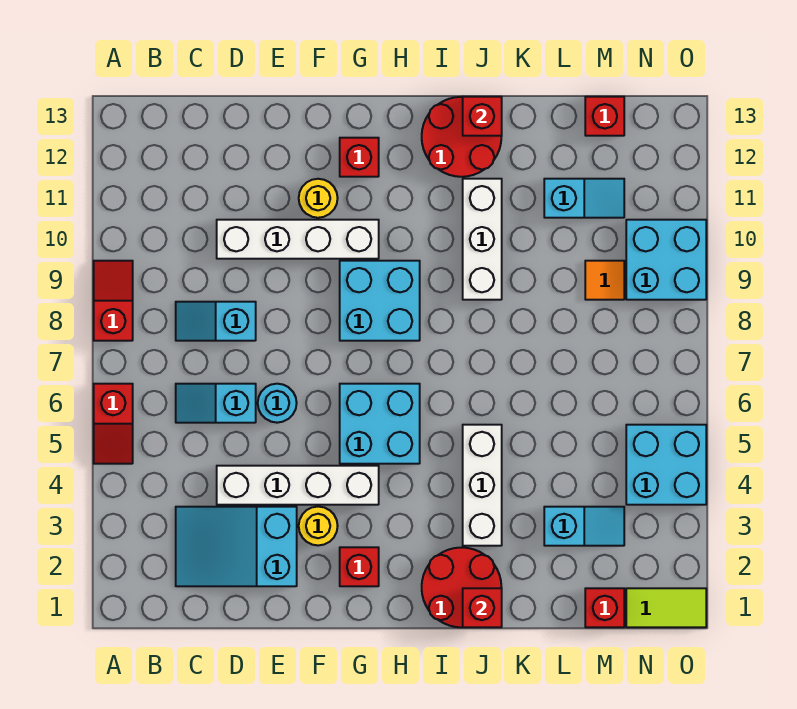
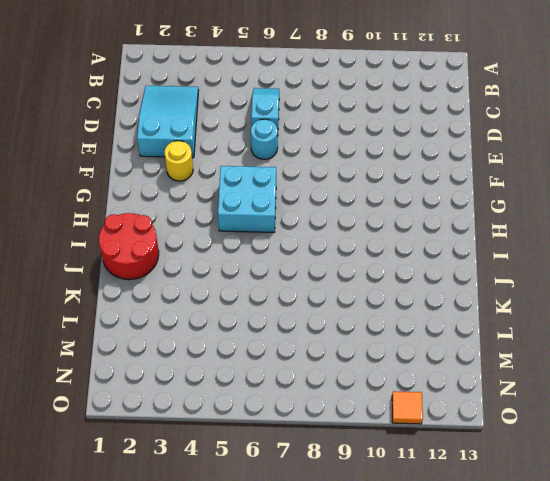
orange tile O11 level 1 -> orange tile M9 level 1
none -> red slope A5:A6 level 1 top 6
none -> red slope A8:A9 level 1 top 8
none -> cyan slope C8:D8 level 1 top D

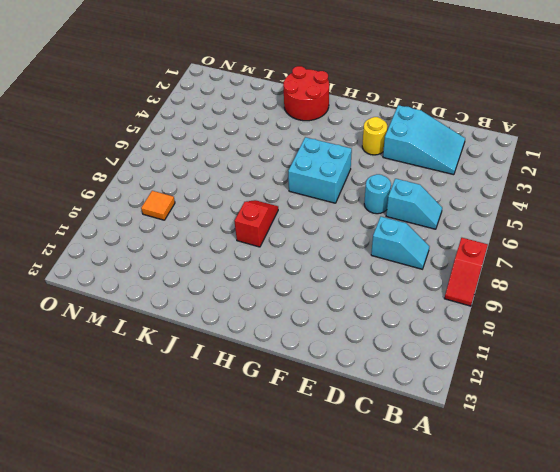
red slope I8:I9 level 1 top 9 -> red slope A5:A6 level 1 top 6
none -> white brick D4:G4 level 1
none -> white brick D10:G10 level 1
none -> yellow round brick F11 level 1

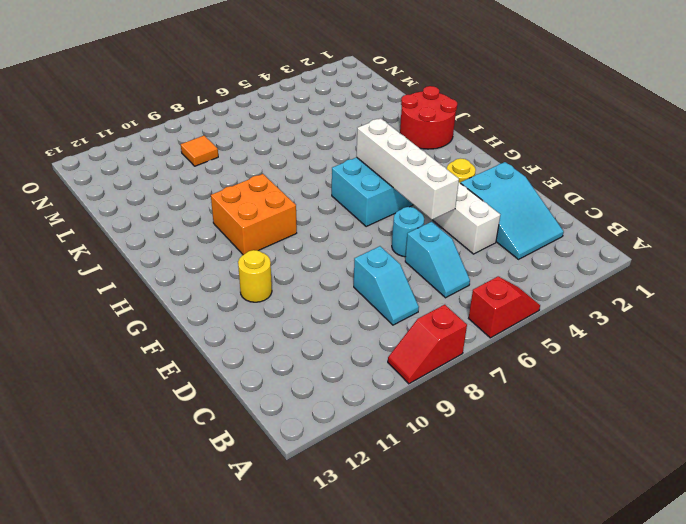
white brick E5:H5 level 2 -> white brick D10:G10 level 1
orange brick H9:I10 level 1 -> cyan brick G8:H9 level 1
none -> red brick G2 level 1
none -> red brick G12 level 1
none -> red round brick I12:J13 level 1

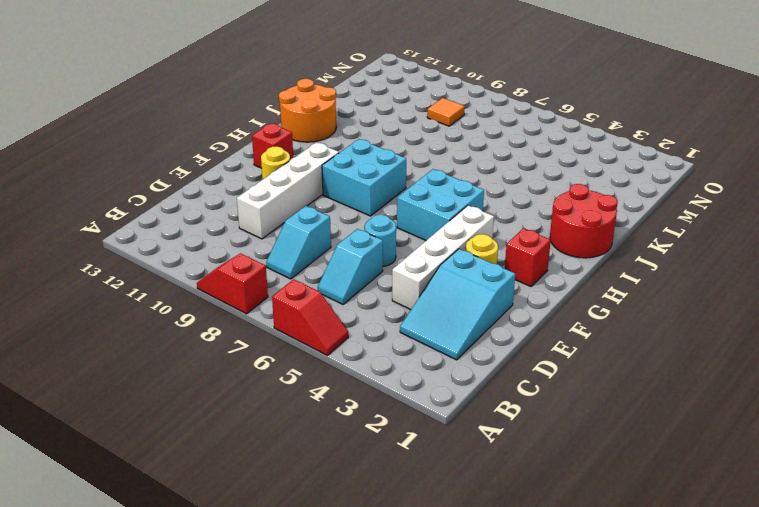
orange round brick I12:J13 level 1 -> red round brick I12:J13 level 1
none -> white brick J3:J5 level 1
none -> white brick J9:J11 level 1
none -> cyan slope L3:M3 level 1 top L

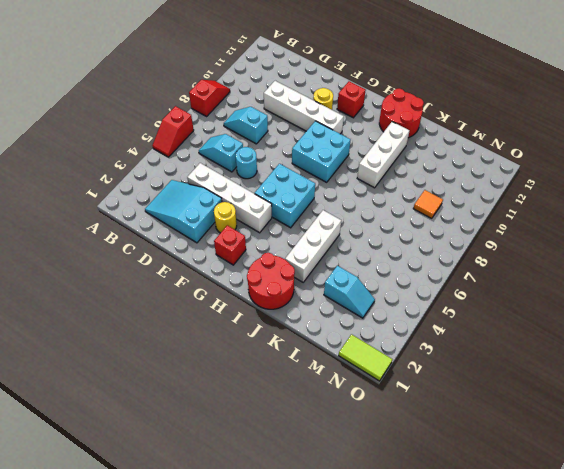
none -> cyan slope L11:M11 level 1 top L
none -> red brick M1 level 1
none -> red brick M13 level 1

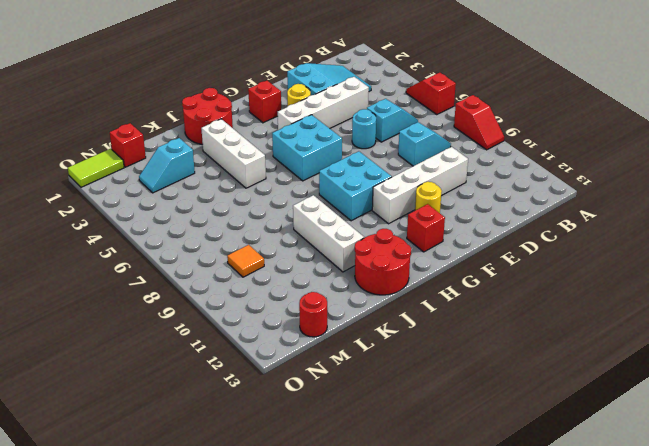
red round brick M13 level 1 -> red brick M13 level 1
none -> cyan slope L11:M11 level 1 top L
none -> cyan brick N4:O5 level 1
none -> cyan brick N9:O10 level 1

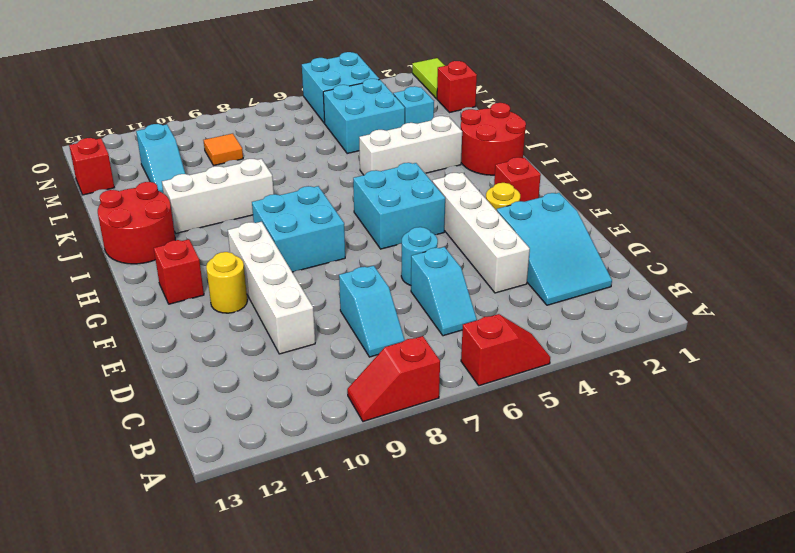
cyan brick L4:M5 level 1 -> cyan brick N9:O10 level 1
cyan slope L11:M11 level 1 top M -> cyan slope L11:M11 level 1 top L
none -> red brick J1 level 2
none -> red brick J13 level 2

